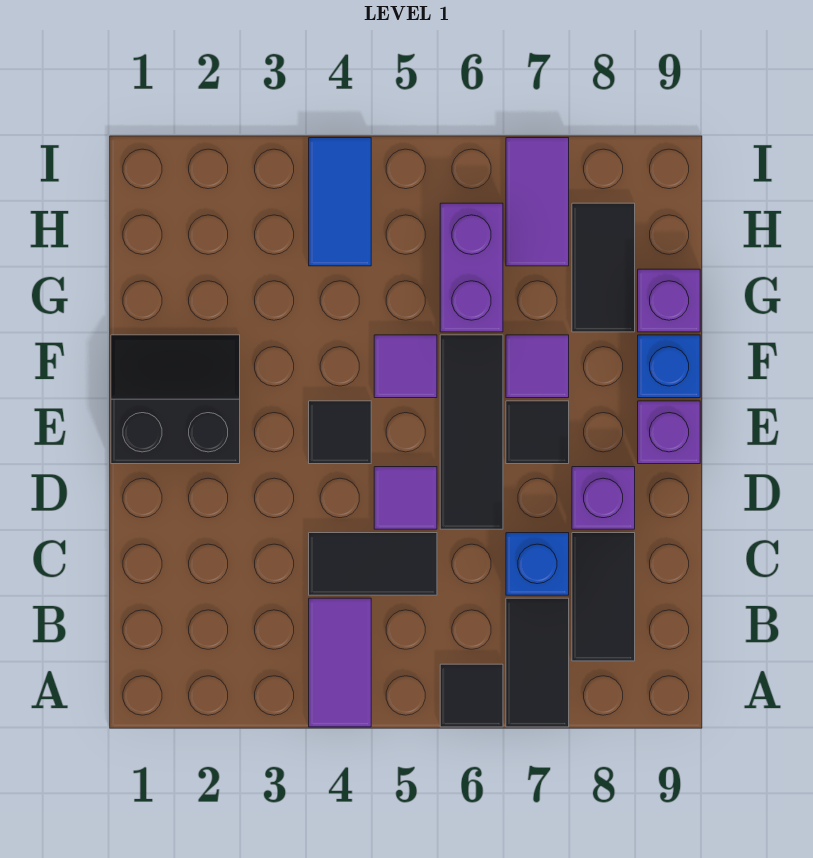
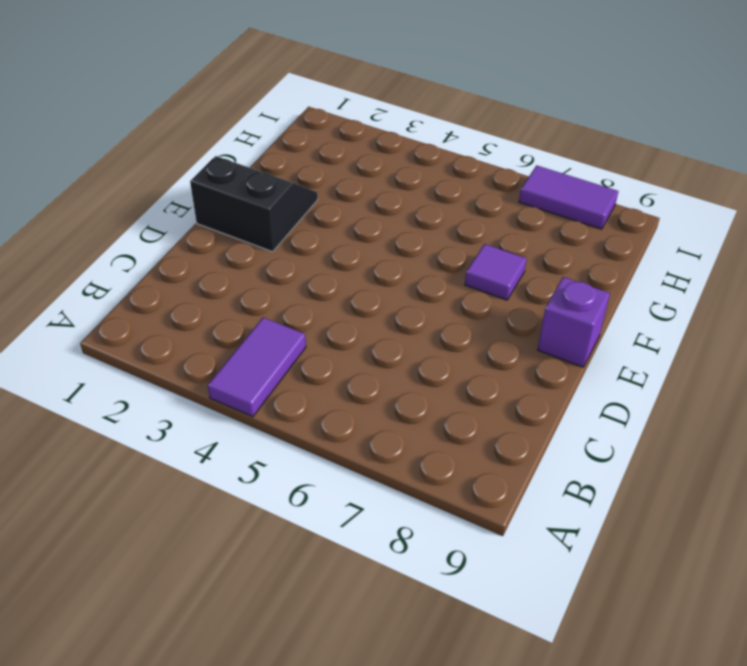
purple tile I7:I8 level 1 -> purple tile H7:I7 level 1
none -> black tile A6 level 1
none -> black tile A7:B7 level 1
none -> black tile B8:C8 level 1

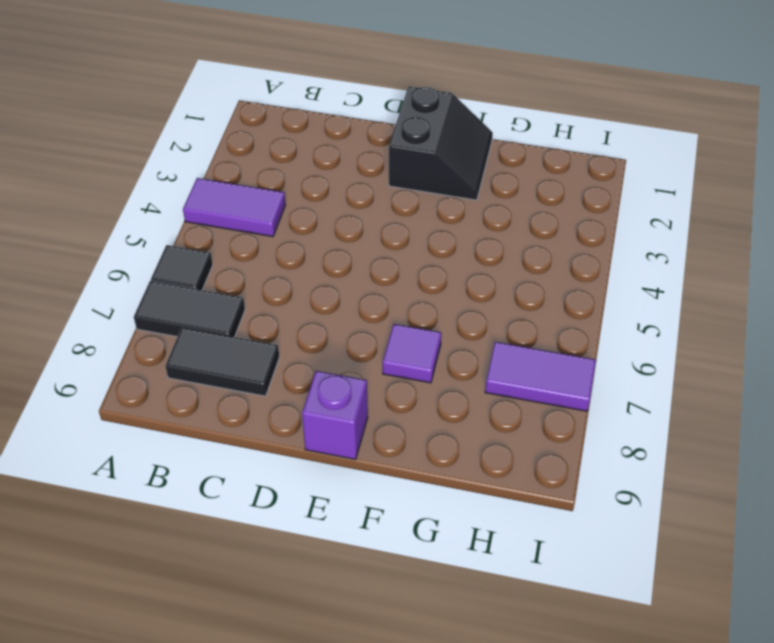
none -> black tile C4:C5 level 1
none -> blue brick C7 level 1
none -> purple tile D5 level 1

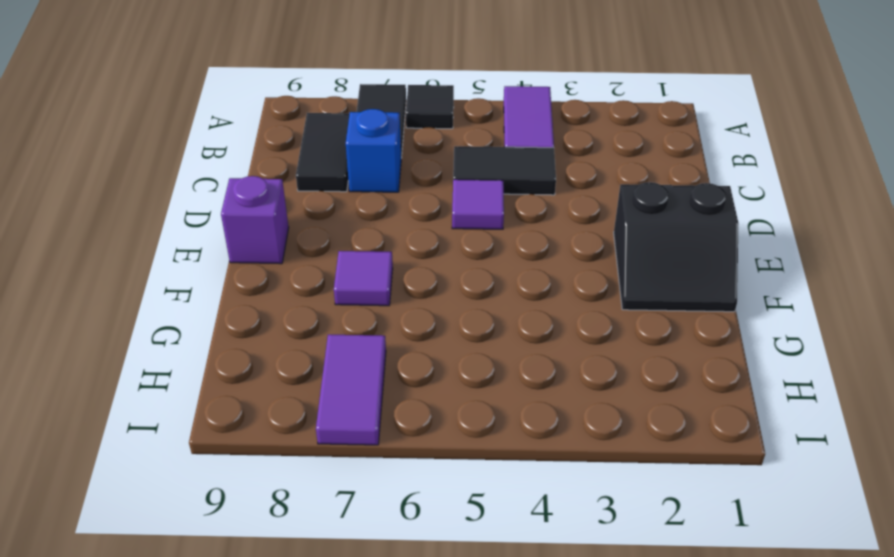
none -> black tile D6:F6 level 1
none -> purple brick D8 level 1
none -> black tile E4 level 1

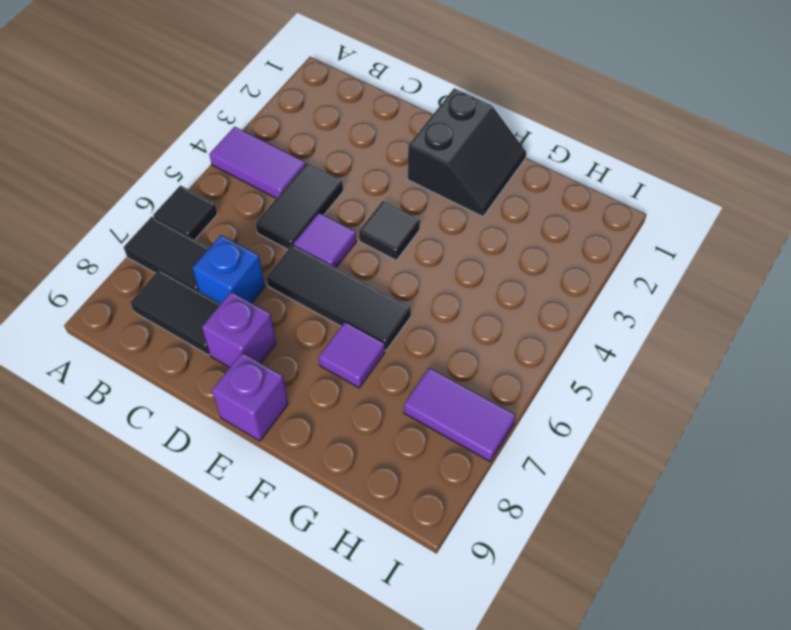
none -> black tile E7 level 1
none -> purple tile F5 level 1
none -> blue brick F9 level 1

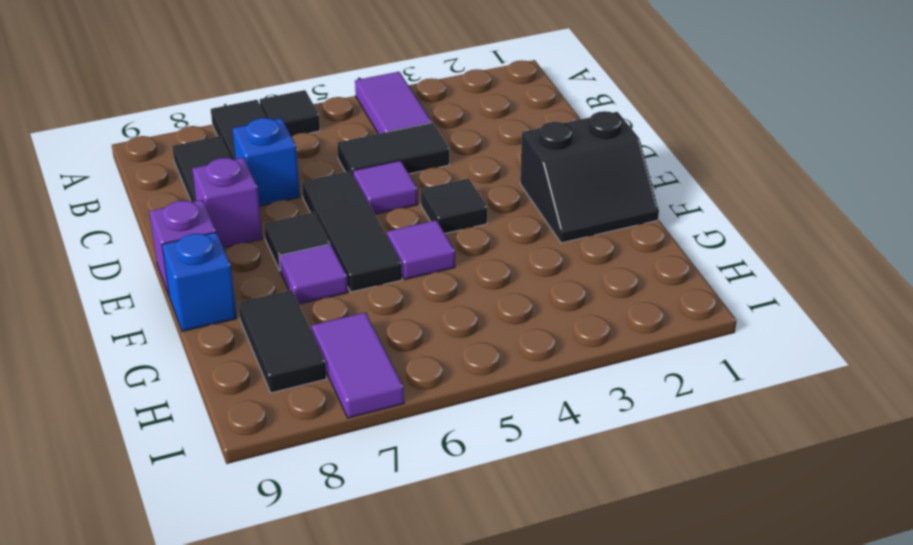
none -> purple brick G6:H6 level 1
none -> purple brick G9 level 1
none -> blue tile H4:I4 level 1

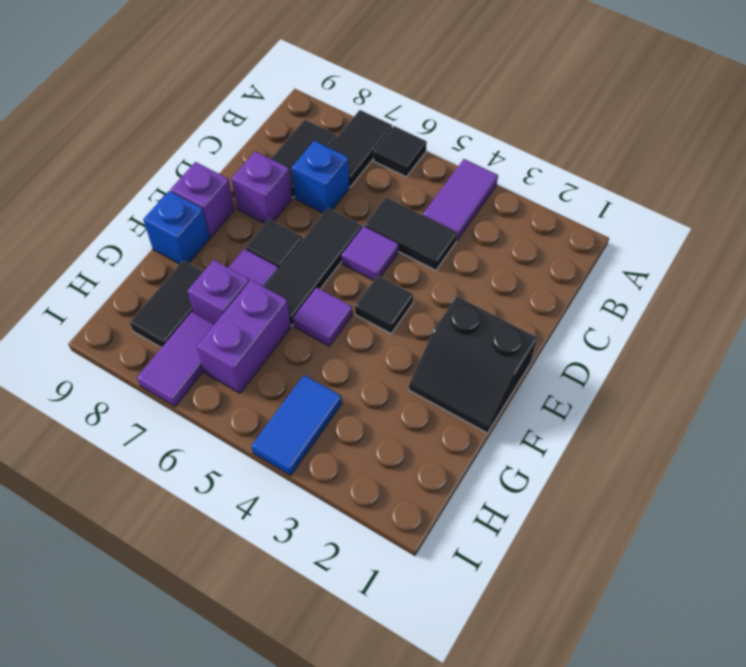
purple brick G7 level 1 -> purple brick G9 level 1

